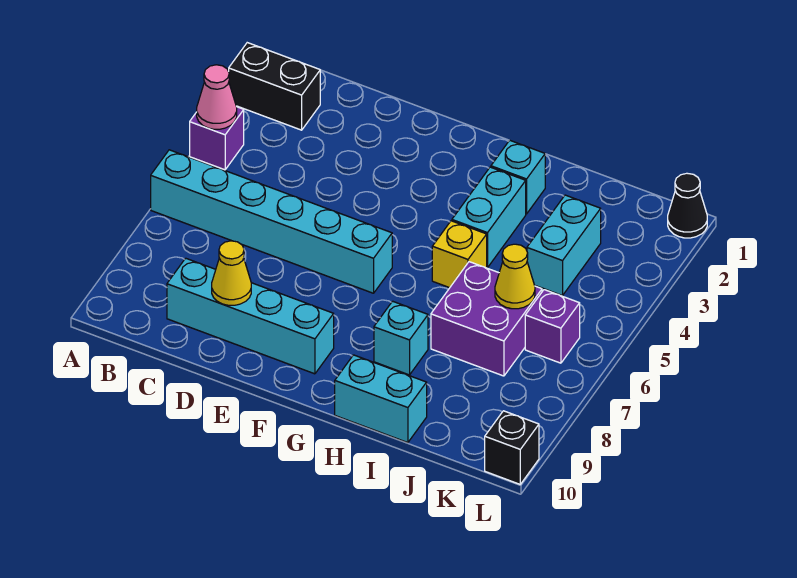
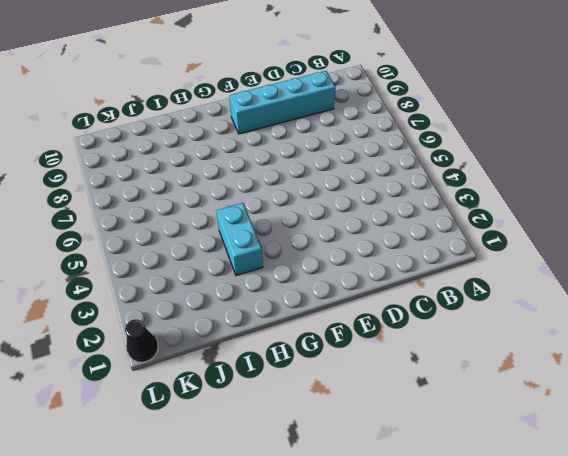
none -> black brick A2:B2 level 1
none -> purple brick A4 level 1
none -> cyan brick A6:F6 level 1

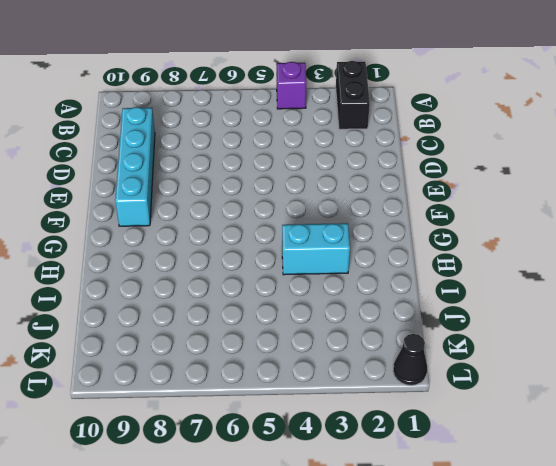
none -> cyan brick A6:F6 level 1
none -> cyan brick H2 level 1
none -> yellow brick H5 level 1

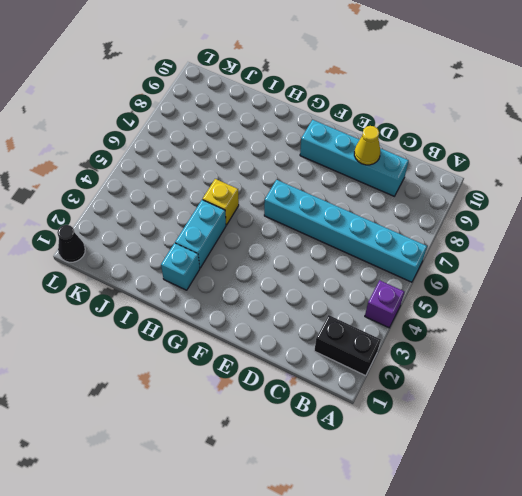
none -> cyan brick H8 level 1
none -> cyan brick H10:I10 level 1
none -> purple brick I6:J7 level 1

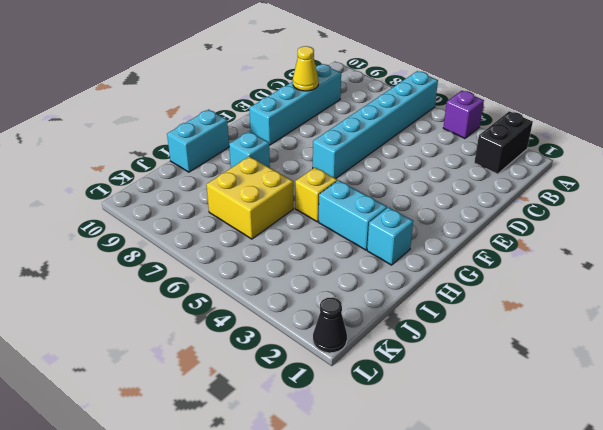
yellow brick I6:J7 level 1 -> purple brick I6:J7 level 1
none -> cyan brick J3:J4 level 1
none -> purple brick K6 level 1
none -> black brick L10 level 1

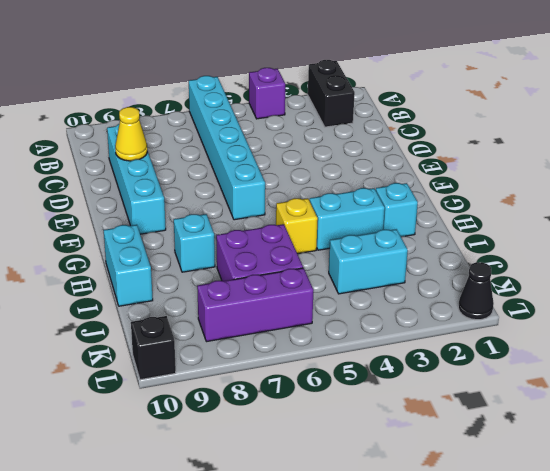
purple brick K6:K8 level 1 -> purple brick K6 level 1
none -> pink cone A4 level 2
none -> yellow cone J6 level 2

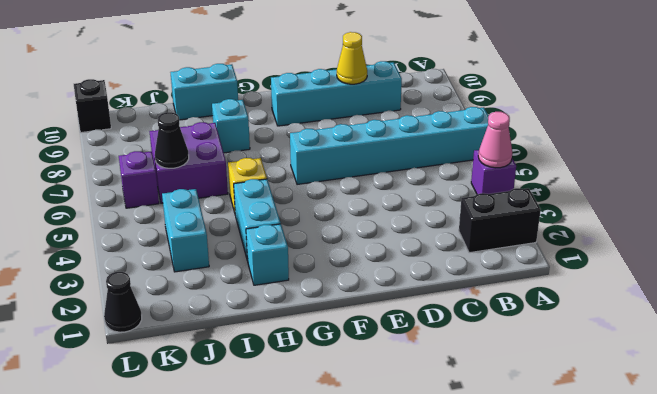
black cone J6 level 2 -> yellow cone J6 level 2

